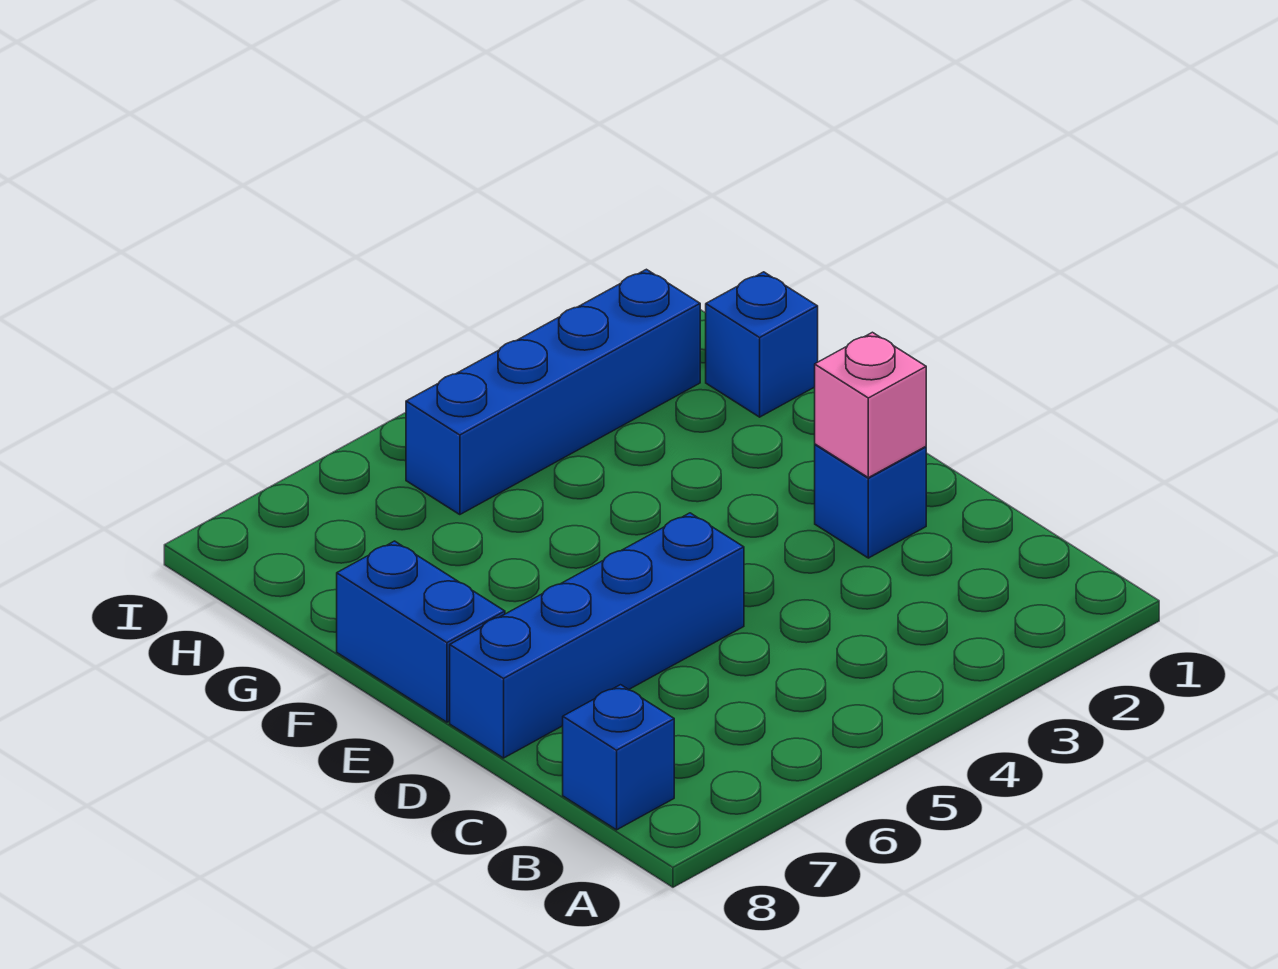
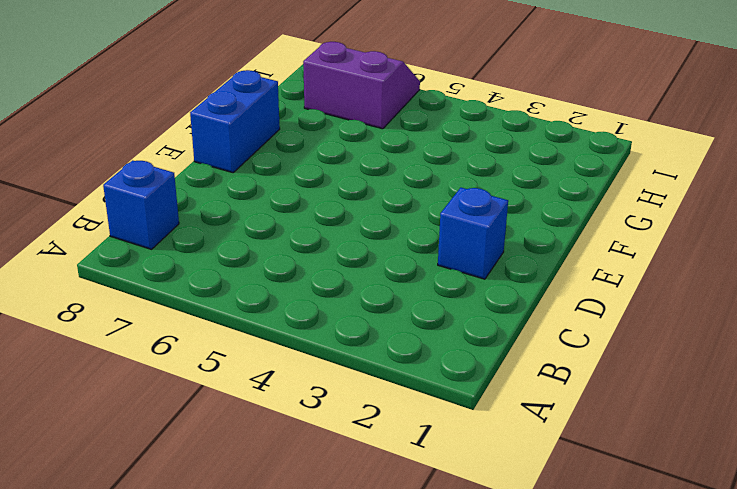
purple slope H6:I7 level 1 top H -> none
none -> blue brick D5:D8 level 1
none -> blue brick G1 level 1

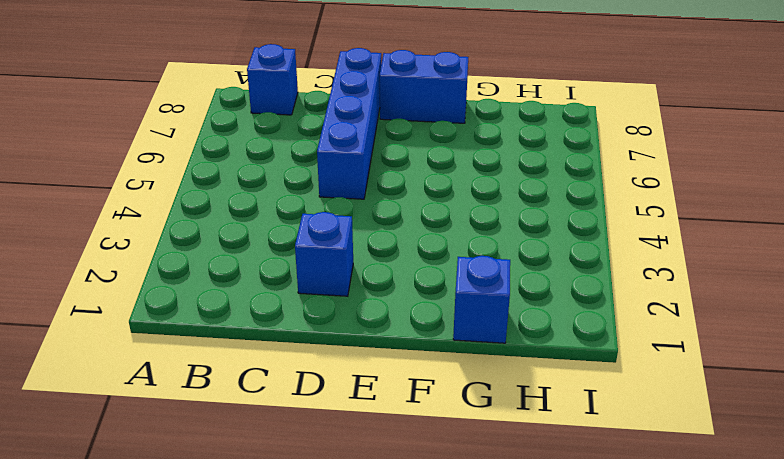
none -> blue brick H2:H5 level 1
none -> pink brick D2 level 2

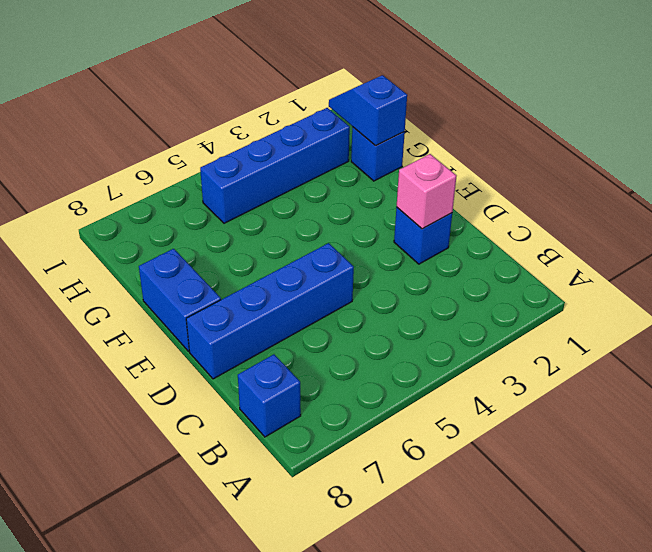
blue slope G1:H1 level 2 top G -> none

